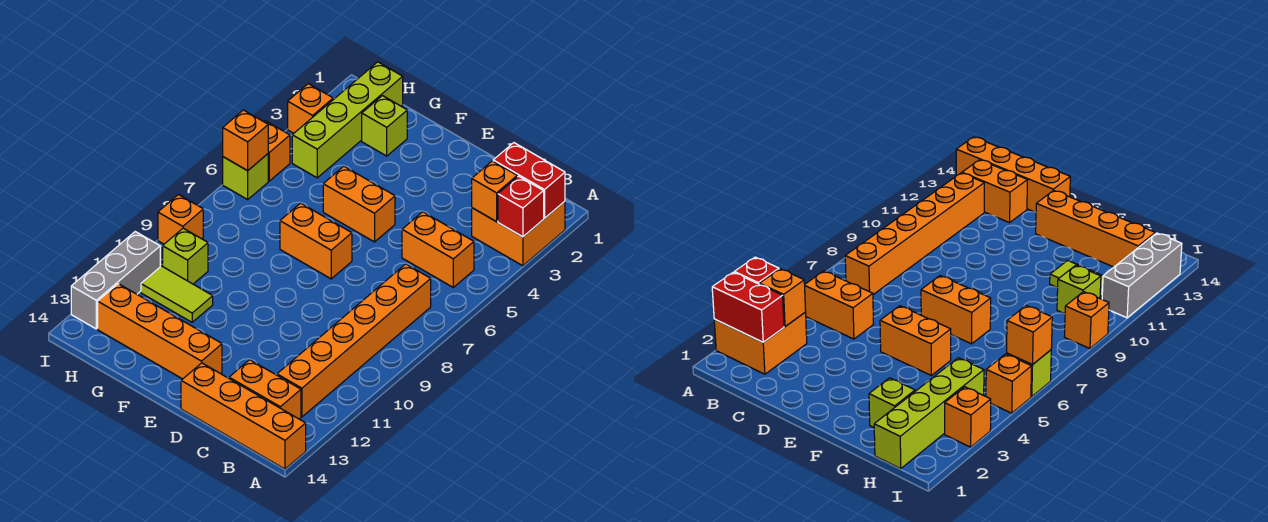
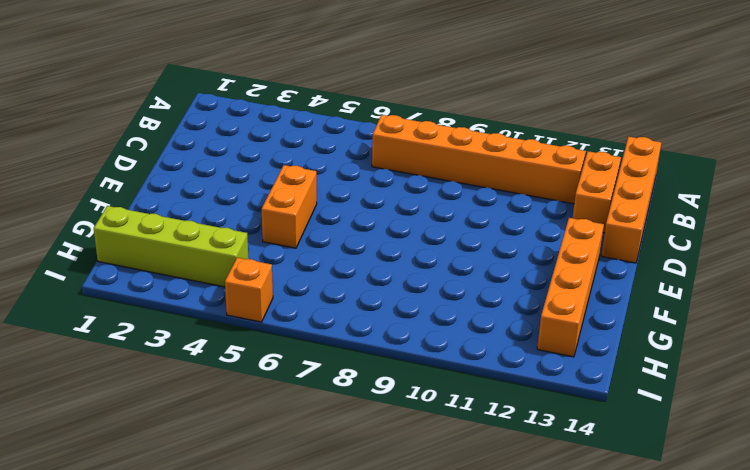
none -> orange brick A2:B3 level 1
none -> orange brick B5:C5 level 1
none -> orange brick E7:F7 level 1

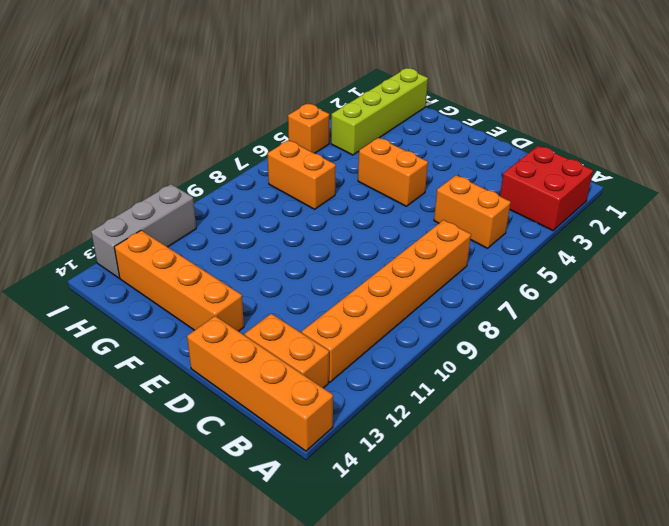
red brick A2:B3 level 1 -> orange brick A2:B3 level 1
orange brick G7:H7 level 1 -> orange brick E7:F7 level 1
none -> lime brick G2 level 1
none -> lime tile G11:H11 level 1
none -> lime brick H10 level 1

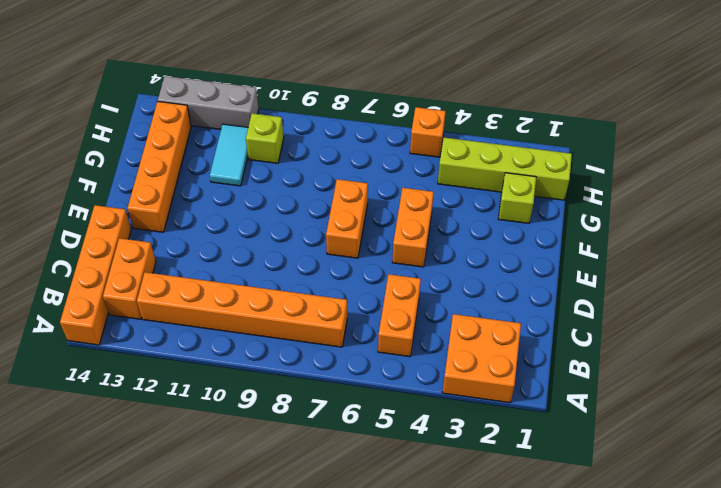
cyan tile G11:H11 level 1 -> lime tile G11:H11 level 1
none -> orange brick I3 level 1
none -> lime brick I6 level 1
none -> orange brick I9 level 1

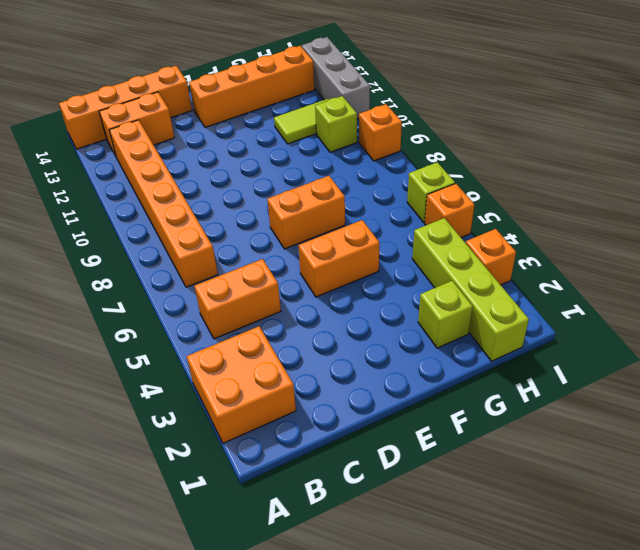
none -> red brick A2:B2 level 2
none -> red brick A3 level 2
none -> orange brick B3 level 2

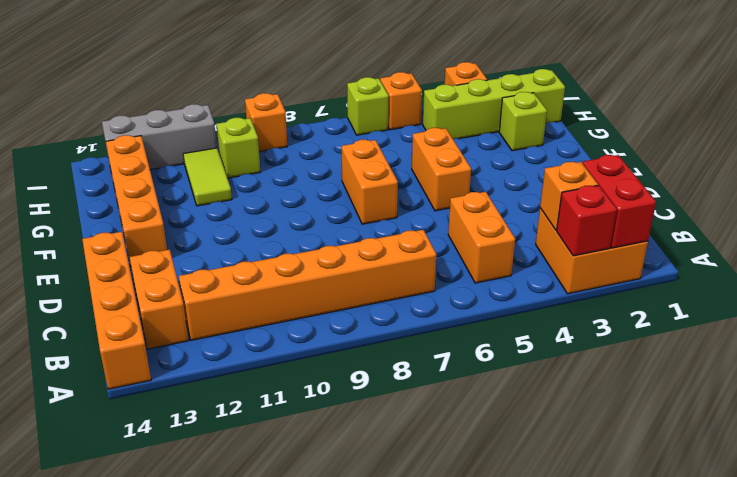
none -> orange brick I6 level 2

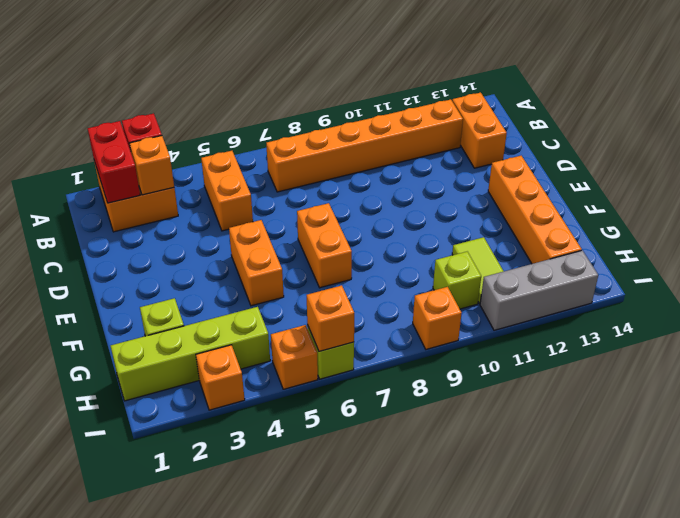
none -> orange brick A14:D14 level 1

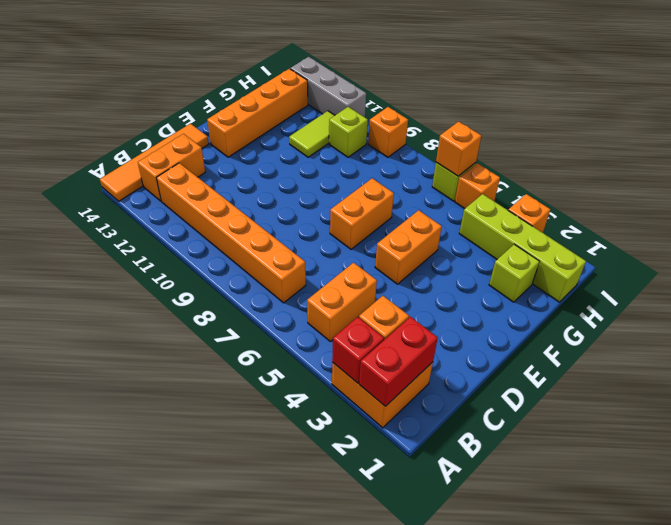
orange tile A14:D14 level 1 -> orange brick A14:D14 level 1

